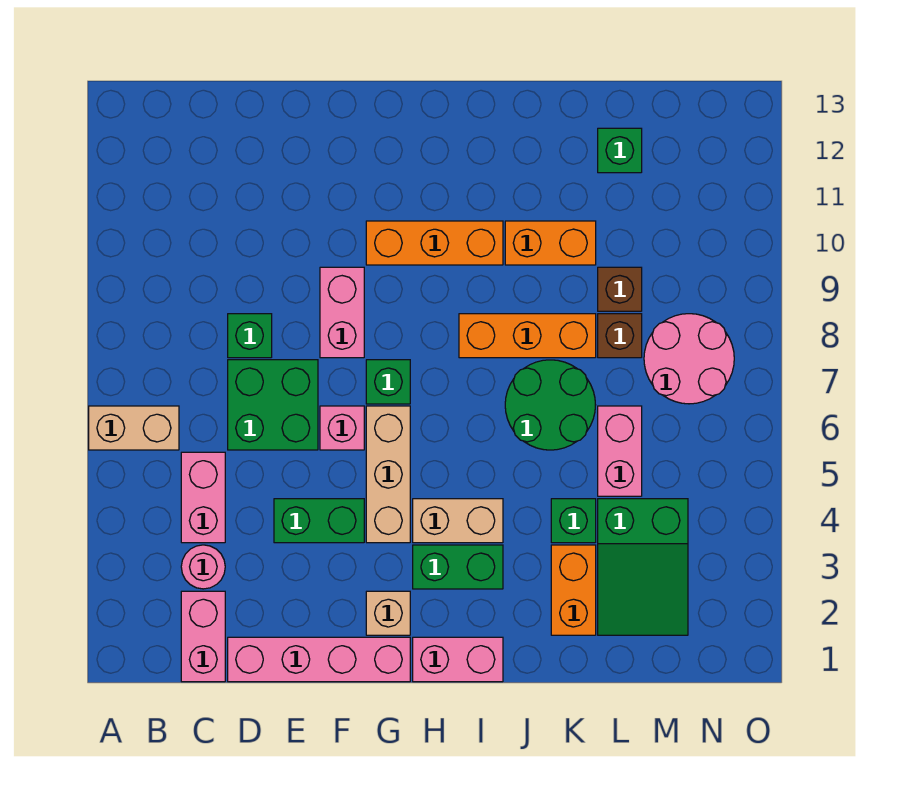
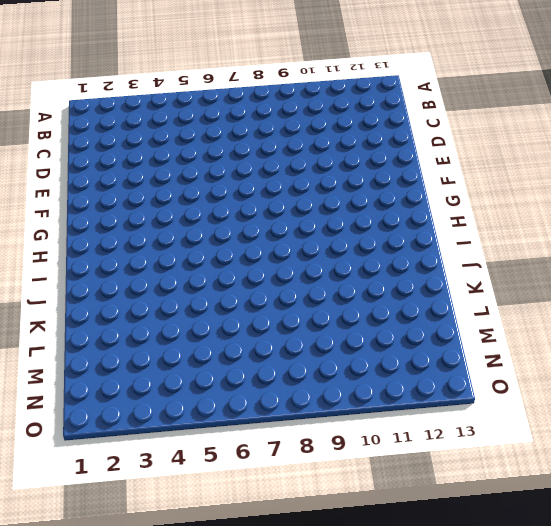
none -> tan brick A6:B6 level 1
none -> pink brick C1:C2 level 1
none -> pink round brick C3 level 1

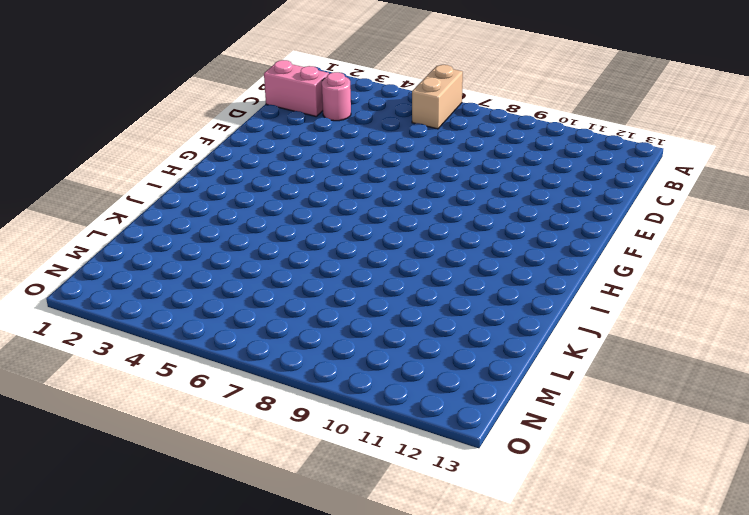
none -> pink brick C4:C5 level 1
none -> pink brick D1:G1 level 1
none -> green brick D6:E7 level 1

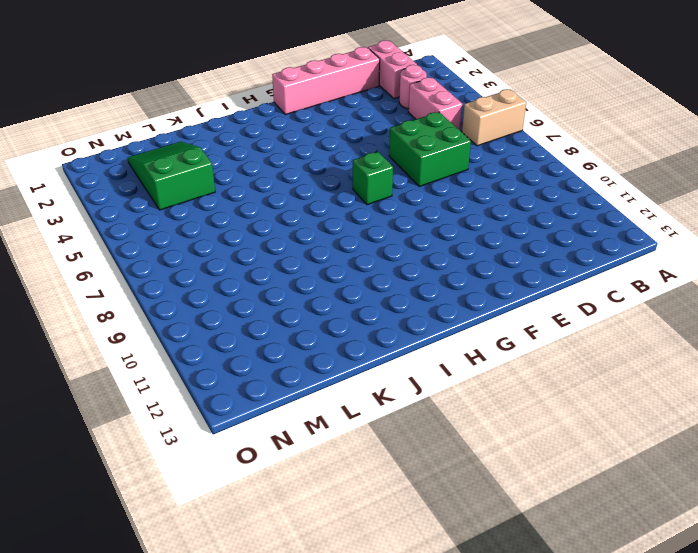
none -> green brick D8 level 1
none -> green brick E4:F4 level 1
none -> pink brick F6 level 1

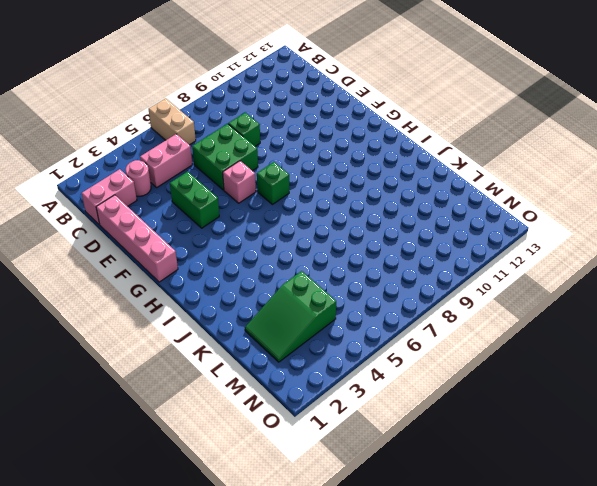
none -> pink brick F8:F9 level 1
none -> tan brick G2 level 1
none -> tan brick G4:G6 level 1

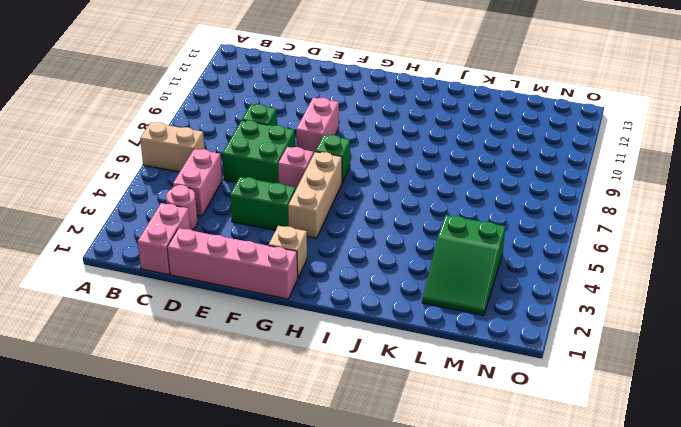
none -> orange brick G10:I10 level 1
none -> pink brick H1:I1 level 1
none -> green brick H3:I3 level 1

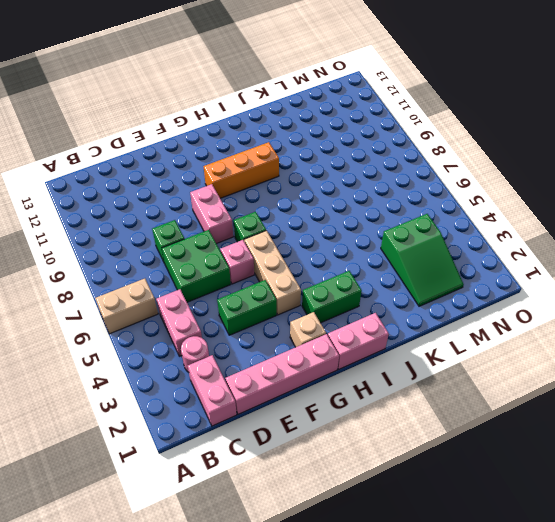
none -> tan brick H4:I4 level 1
none -> orange brick I8:K8 level 1
none -> green round brick J6:K7 level 1

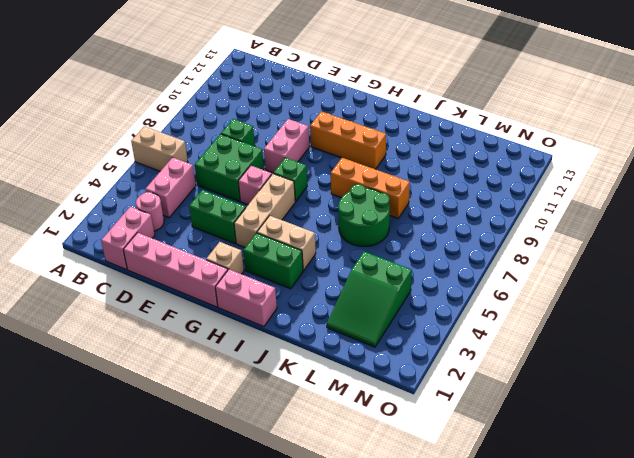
none -> orange brick J10:K10 level 1
none -> orange brick K2:K3 level 1
none -> green brick K4 level 1

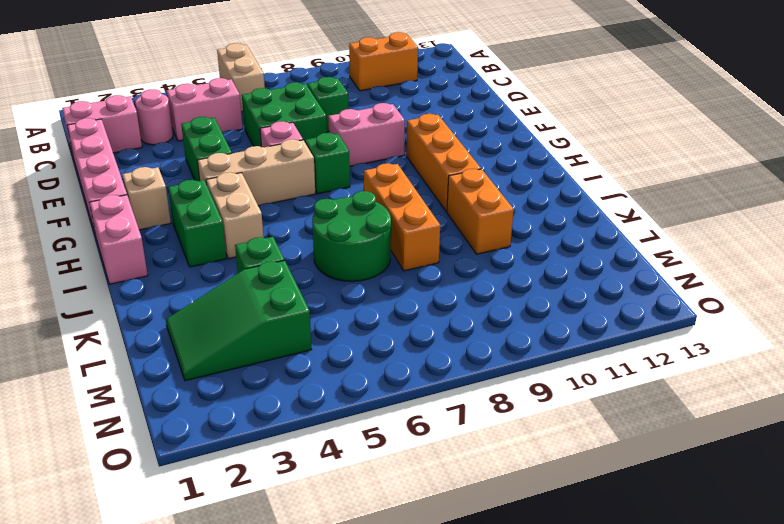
orange brick B10:B11 level 1 -> orange brick K2:K3 level 1
none -> pink brick L5:L6 level 1
none -> brown brick L8 level 1
none -> brown brick L9 level 1

